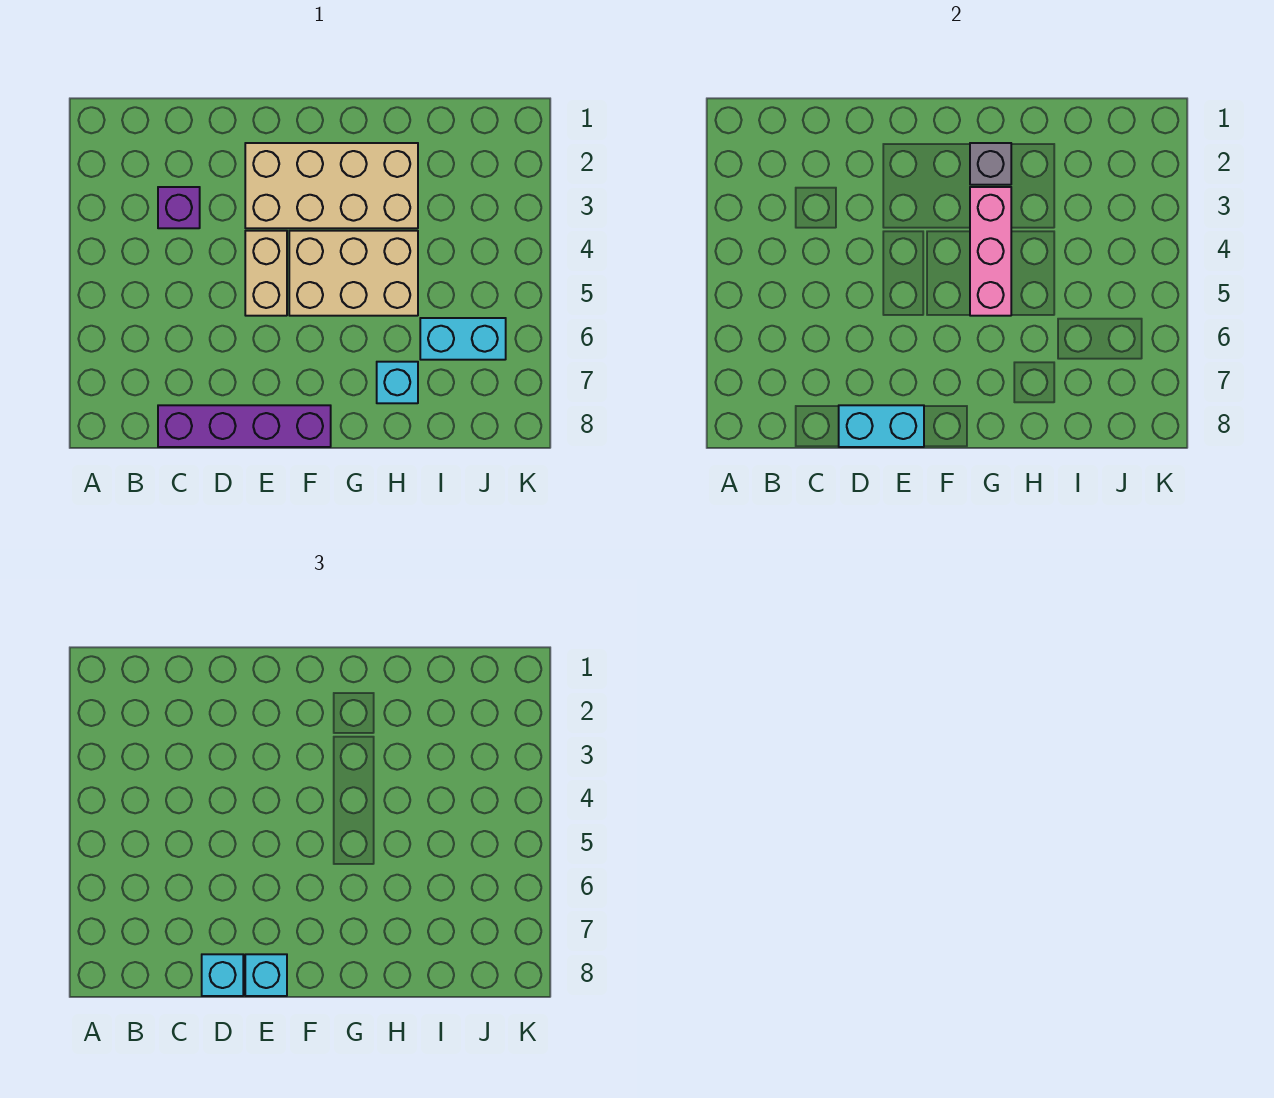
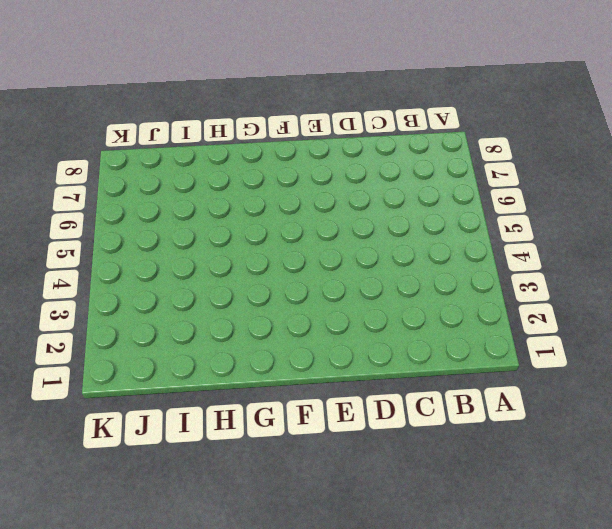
none -> purple brick C3 level 1
none -> purple brick C8:F8 level 1
none -> tan brick E2:H3 level 1

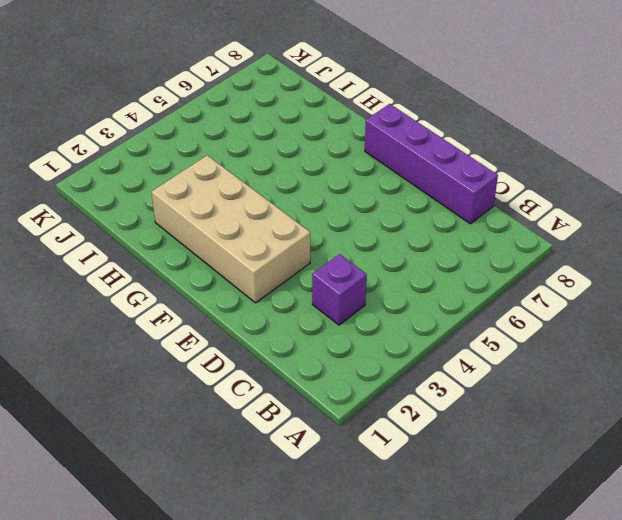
none -> tan brick E4:E5 level 1
none -> tan brick F4:H5 level 1
none -> cyan brick H7 level 1

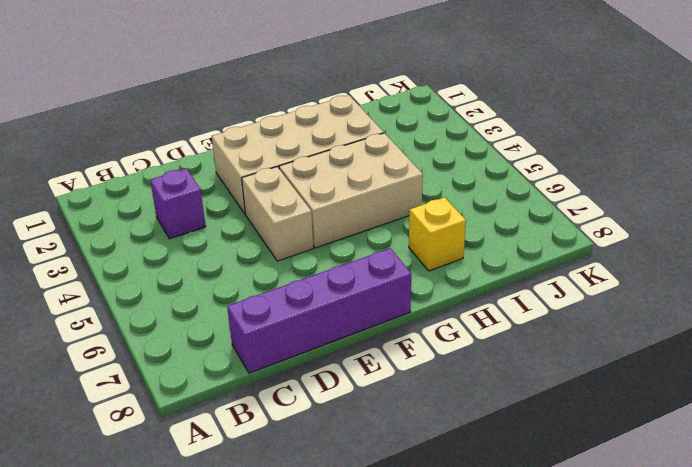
yellow brick H7 level 1 -> cyan brick H7 level 1
none -> cyan brick I6:J6 level 1
none -> cyan brick D8:E8 level 2
none -> grey brick G2 level 2

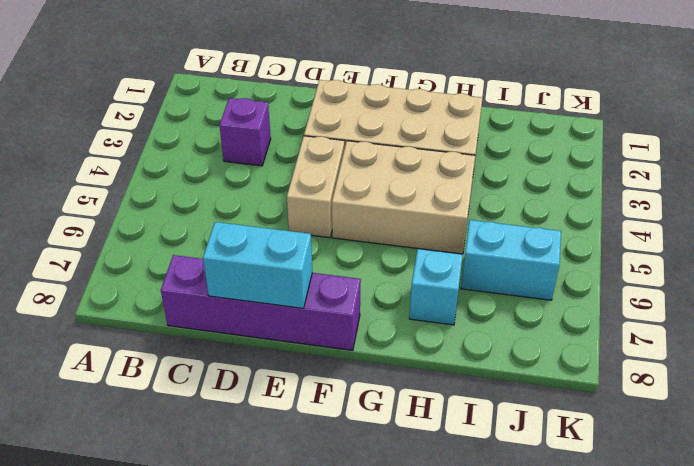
none -> grey brick G2 level 2
none -> pink brick G3:G5 level 2
none -> cyan brick D8 level 3

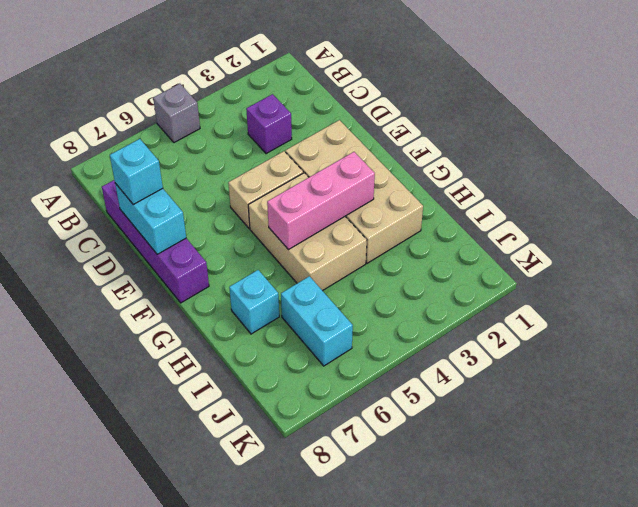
grey brick A5 level 1 -> grey brick G2 level 2
none -> cyan brick E8 level 3

